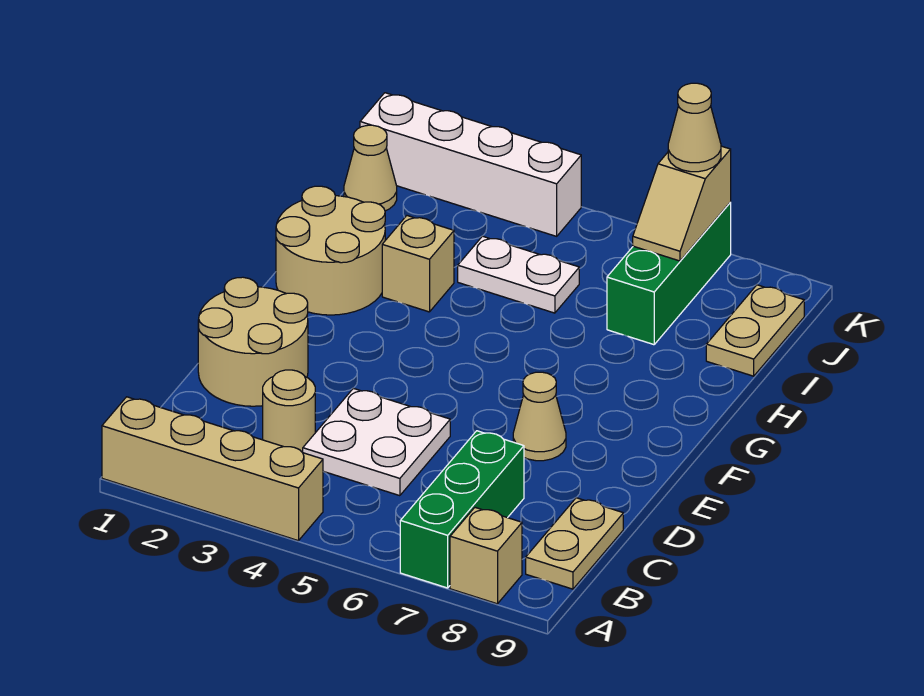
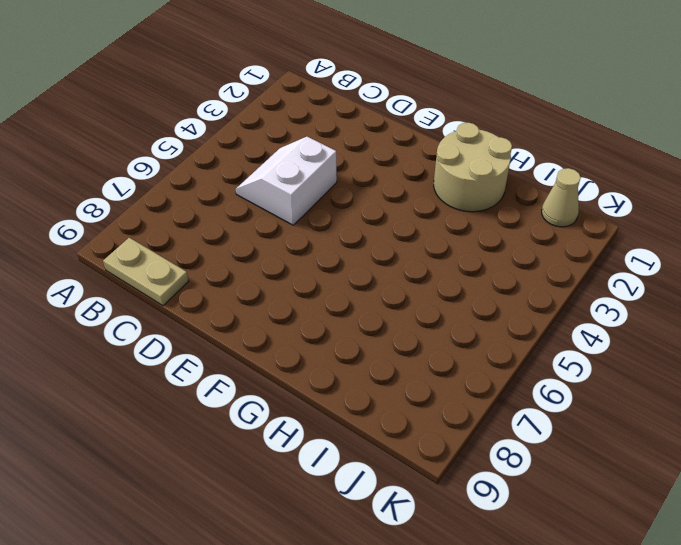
white slope C4:D5 level 1 top D -> white plate C4:D5 level 1
none -> tan brick A1:A4 level 1
none -> green brick A7:C7 level 1
none -> tan brick A8 level 1

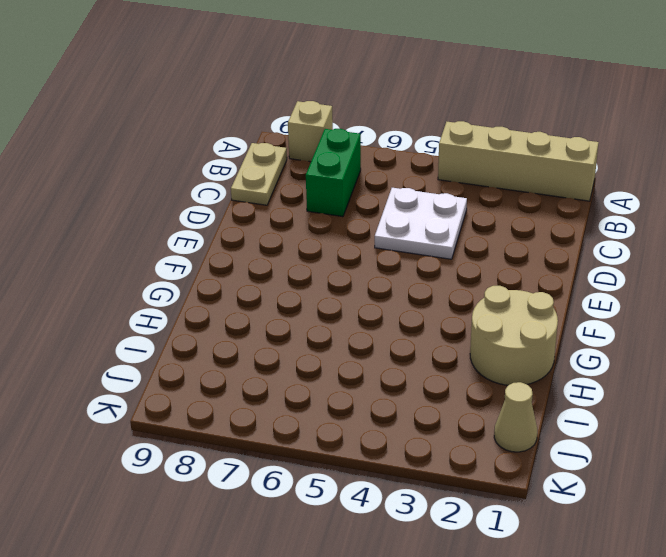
green brick B7:C7 level 1 -> green brick A7:C7 level 1
none -> tan round brick C3 level 1
none -> tan round brick D1:E2 level 1
none -> tan cone E7 level 1

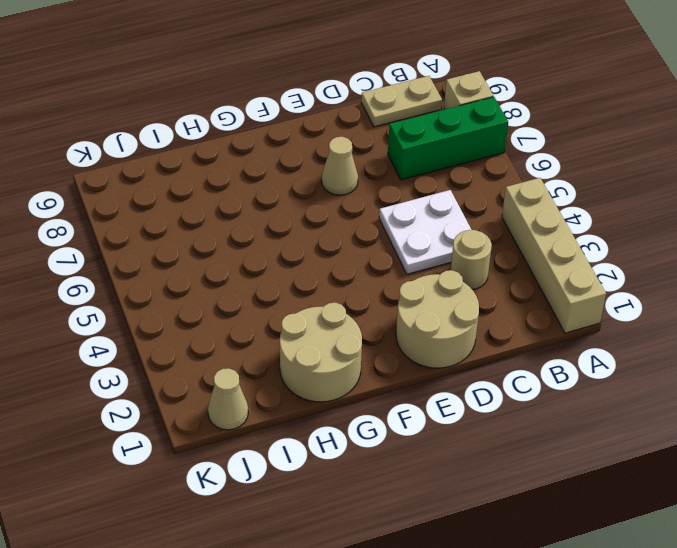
none -> tan brick H3 level 1
none -> white plate I4:I5 level 1
none -> green brick I7:K7 level 1

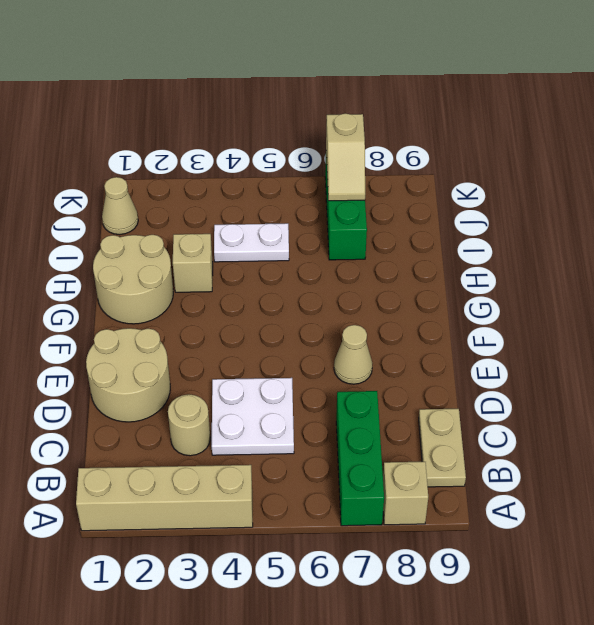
none -> tan plate I9:J9 level 1
none -> white brick K1:K4 level 1
none -> tan cone K7 level 3

